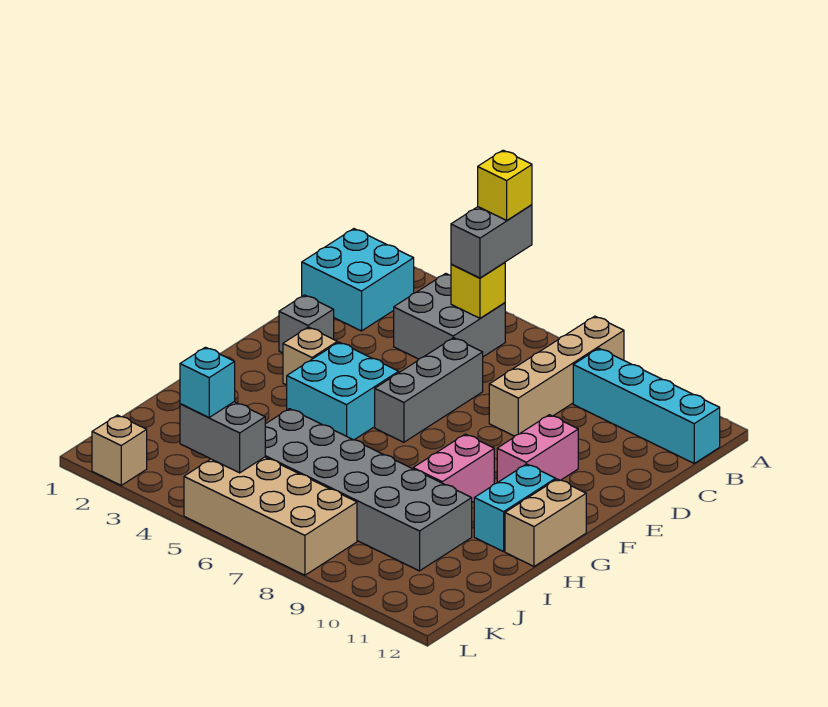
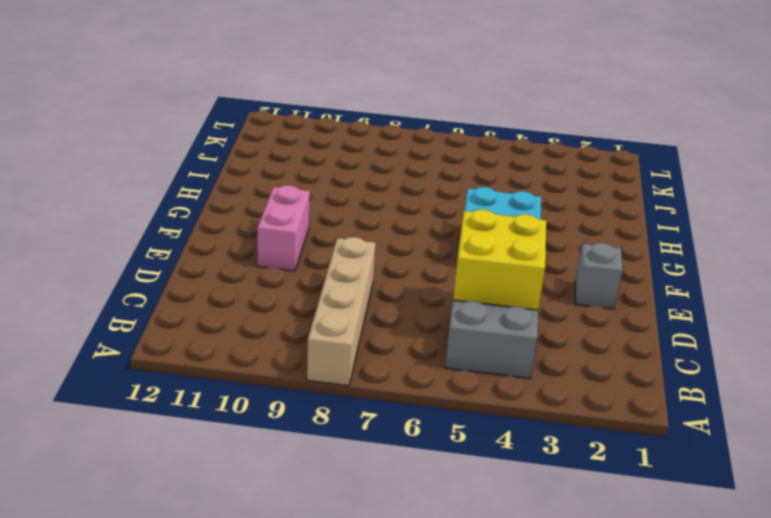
yellow brick C4:D5 level 2 -> none
none -> cyan brick B1:C2 level 1
none -> cyan brick B9:B12 level 1
none -> grey brick D6:F6 level 1

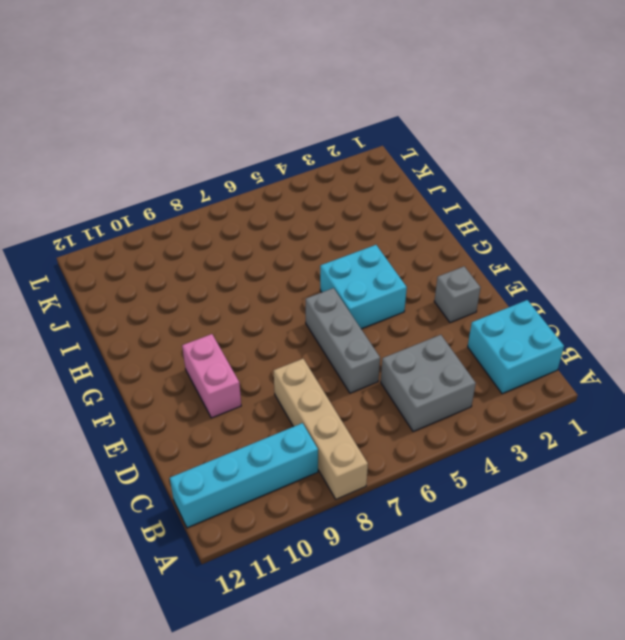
none -> tan brick F3 level 1
none -> pink brick G9:H9 level 1
none -> cyan brick G11:H11 level 1

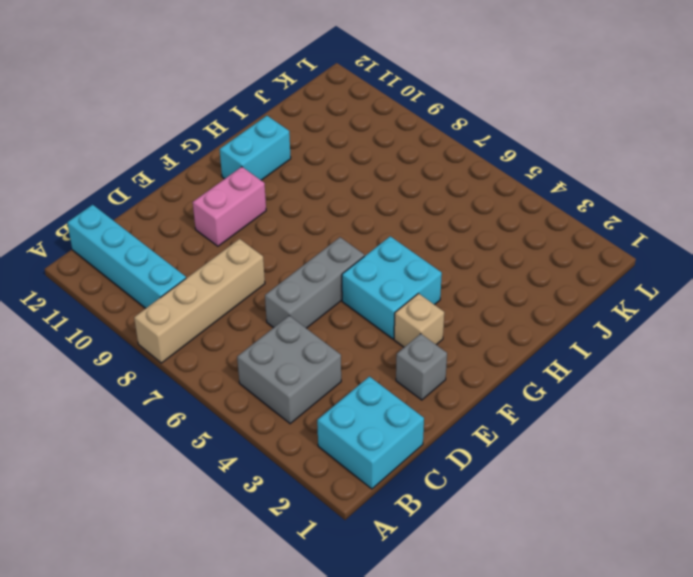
none -> pink brick G9:H9 level 1
none -> tan brick G12:H12 level 1
none -> grey brick I5:J10 level 1

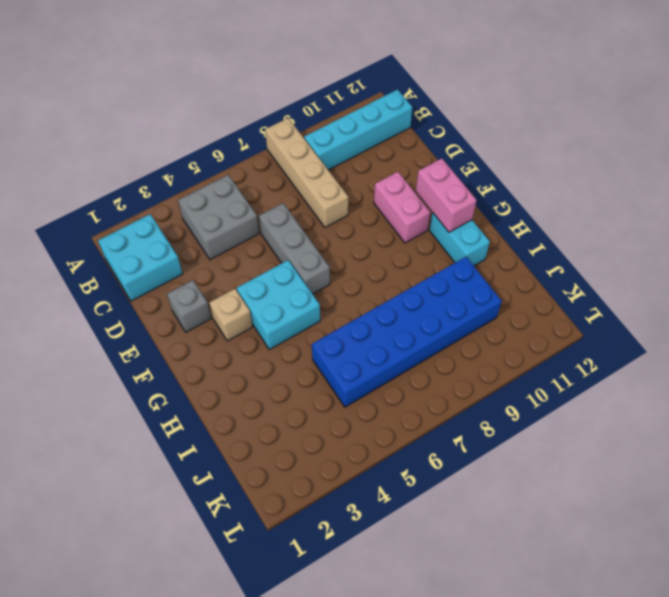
pink brick F11:G11 level 2 -> pink brick G9:H9 level 1
blue brick I5:J10 level 1 -> grey brick I5:J10 level 1
none -> tan brick G12:H12 level 1
none -> tan brick K5:L8 level 1
none -> tan brick L2 level 1

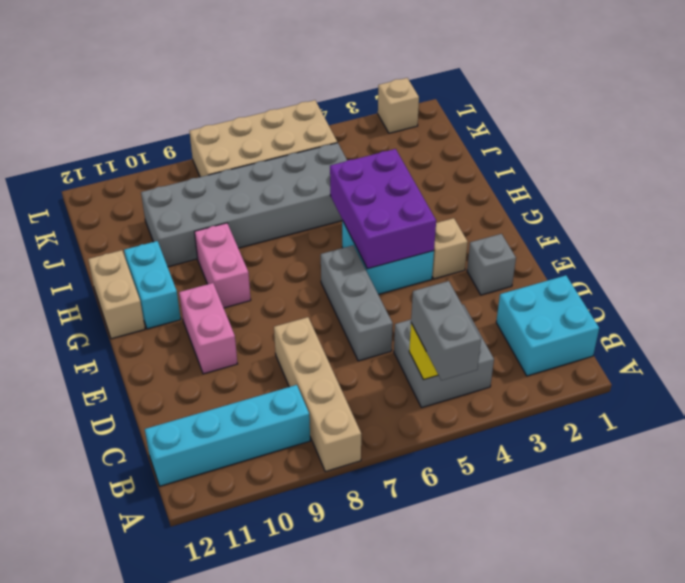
purple brick F4:H5 level 2 -> none
none -> grey brick K4:K5 level 2
none -> cyan brick K4 level 3
none -> yellow brick A5 level 4

